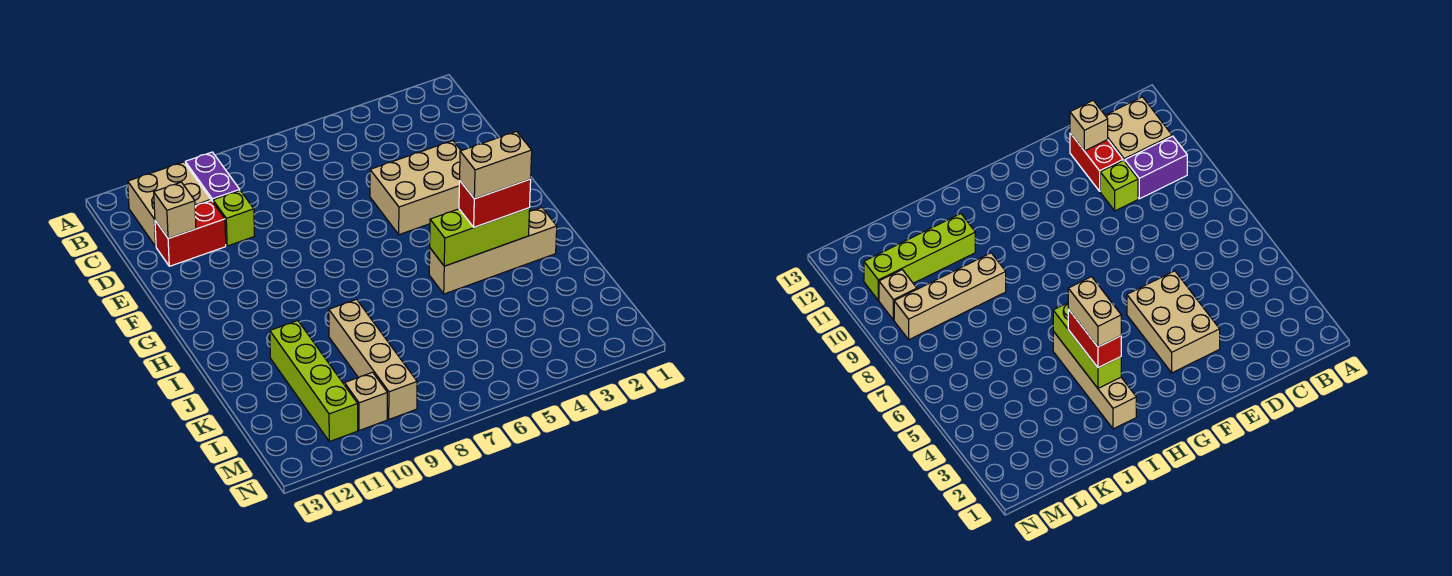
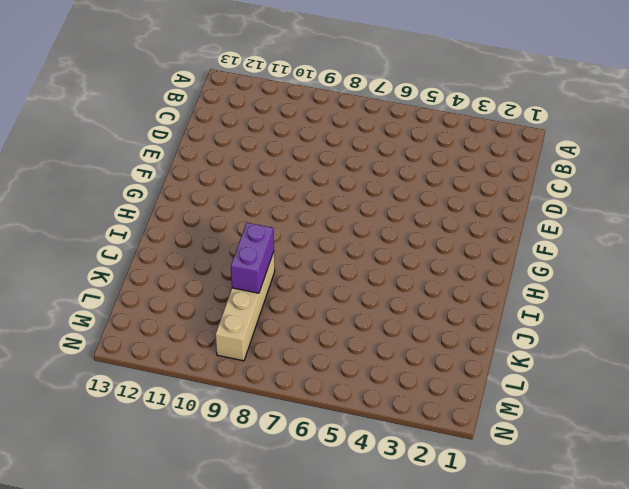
purple brick J9:K9 level 2 -> purple brick B10:C10 level 1
none -> tan brick B11:C12 level 1
none -> lime brick D10 level 1
none -> red brick D11:D12 level 1

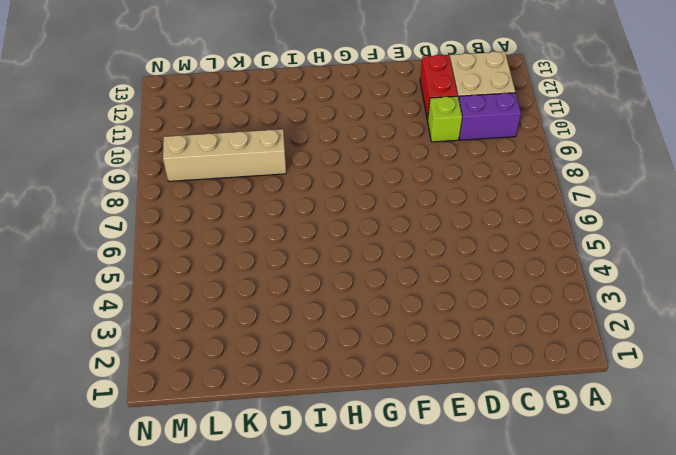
none -> tan brick E3:F5 level 1
none -> tan brick I2:I5 level 1
none -> lime brick J11:M11 level 1

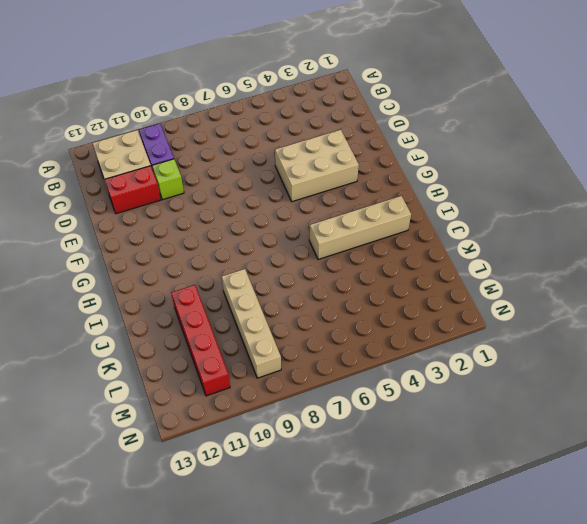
red brick J11:M11 level 1 -> lime brick J11:M11 level 1
none -> tan brick M10 level 1
none -> tan brick D12 level 2
none -> lime brick I3:I5 level 2

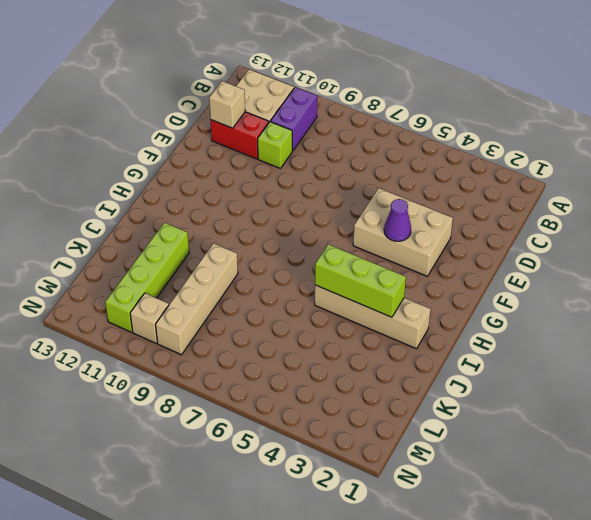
purple cone F4 level 2 -> none
none -> red brick I3:I4 level 3
none -> tan brick I3:I4 level 4

